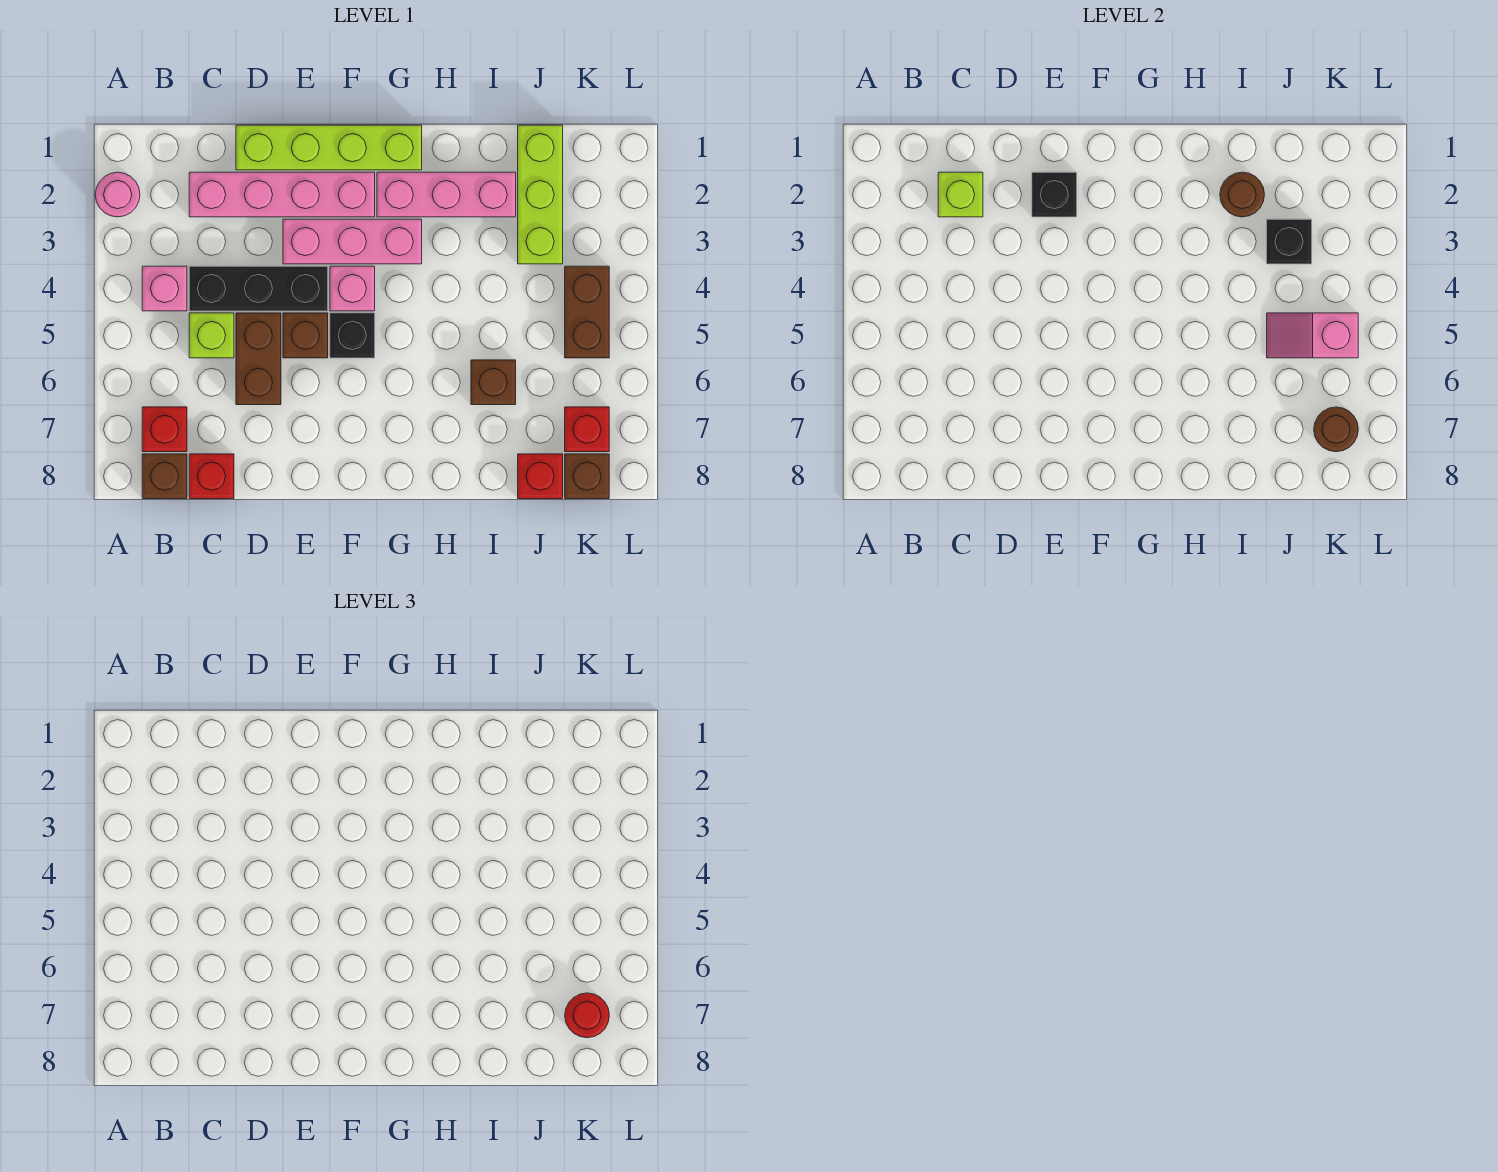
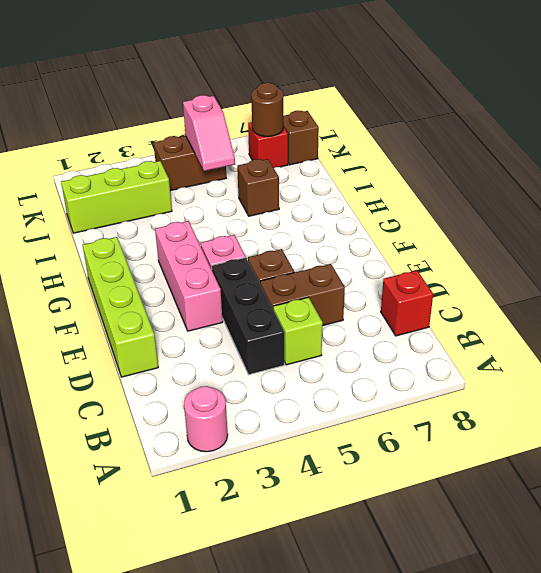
none -> pink brick B4 level 1
none -> red brick B7 level 1
none -> brown brick B8 level 1

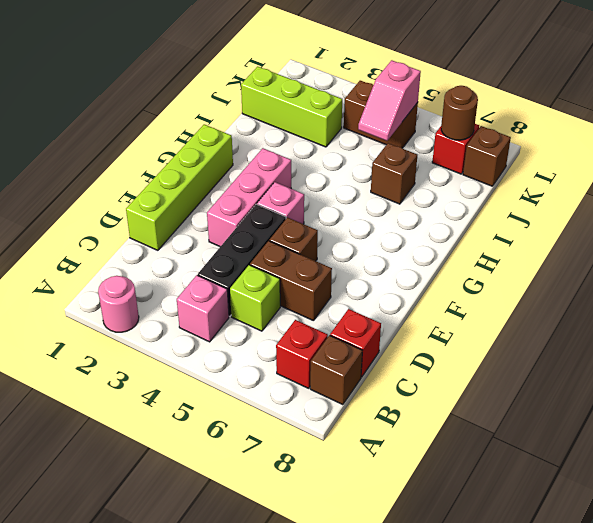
none -> pink brick C2:F2 level 1
none -> black brick F5 level 1
none -> pink brick G2:I2 level 1

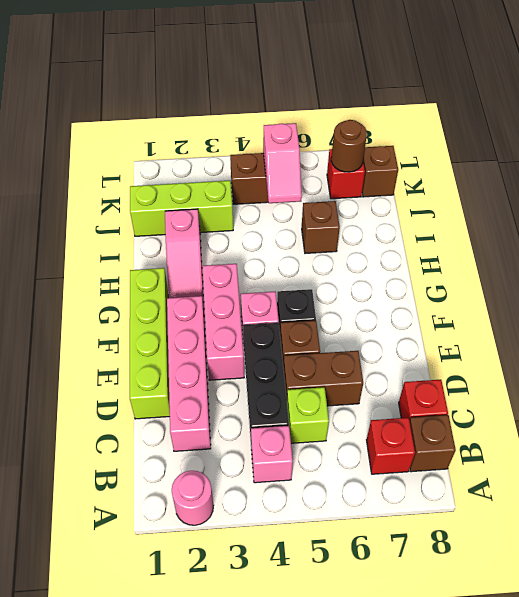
pink slope G2:I2 level 1 top I -> pink brick G2:I2 level 1
none -> red brick J8 level 1
none -> lime brick C2 level 2
none -> black brick E2 level 2

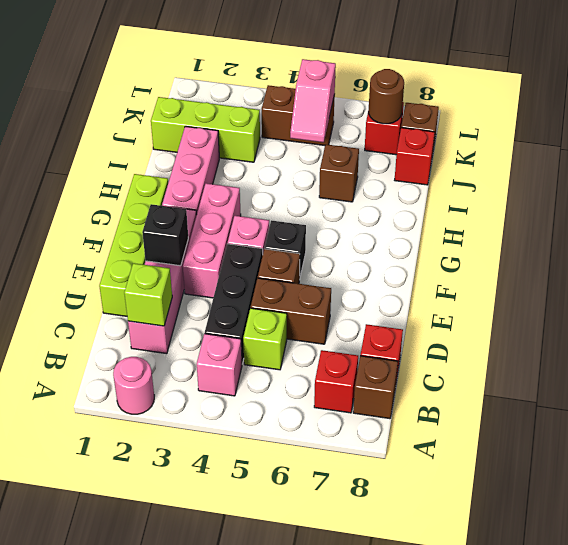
none -> brown round brick I2 level 2
none -> black brick J3 level 2
none -> red round brick K7 level 3

